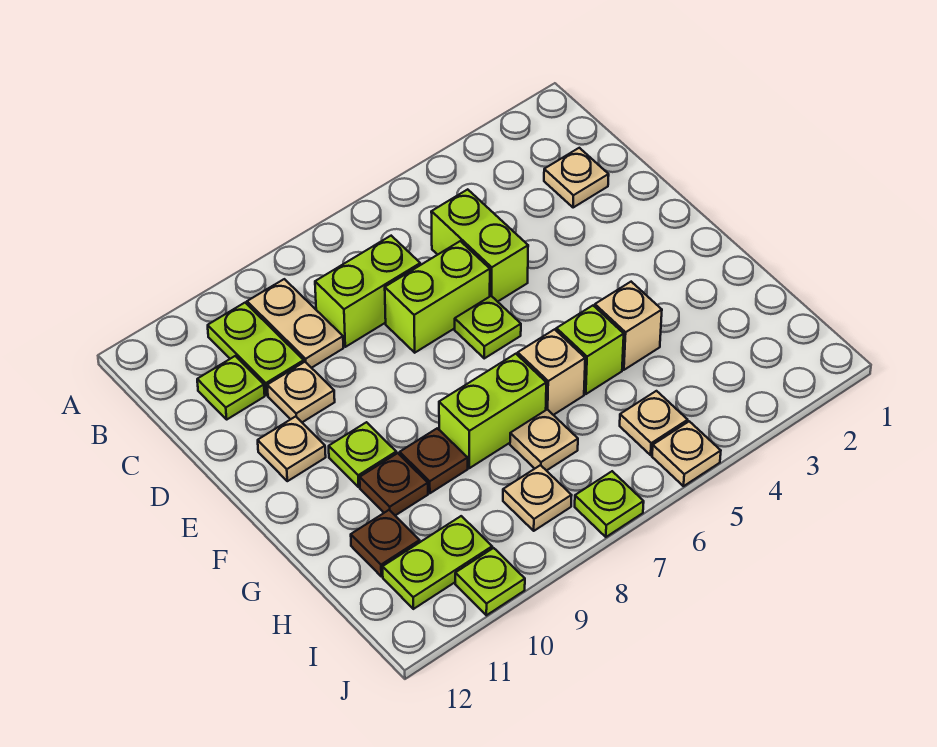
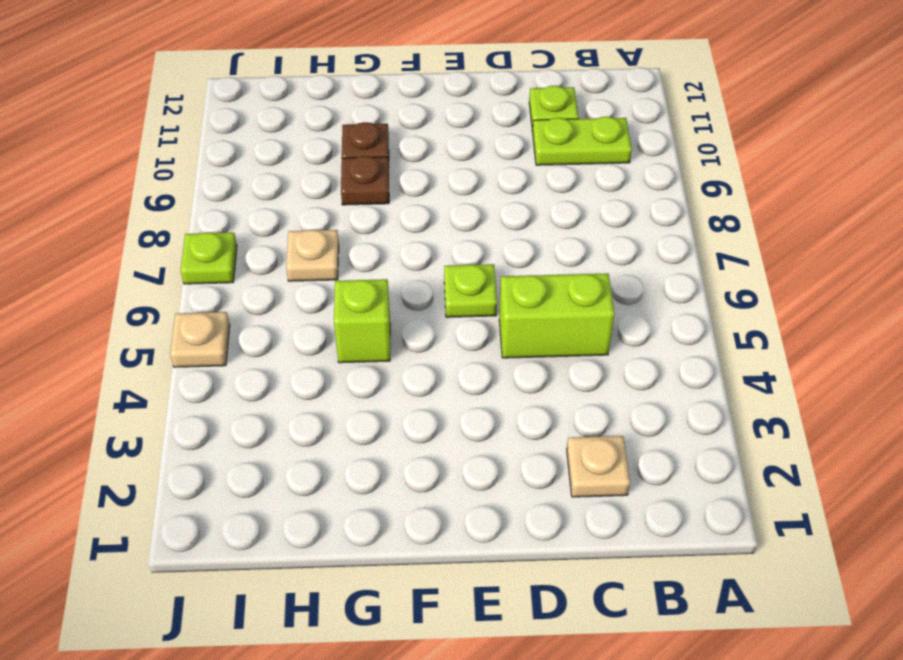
none -> tan plate B9:C9 level 1
none -> lime brick C7:C8 level 1
none -> lime brick D6:D7 level 1

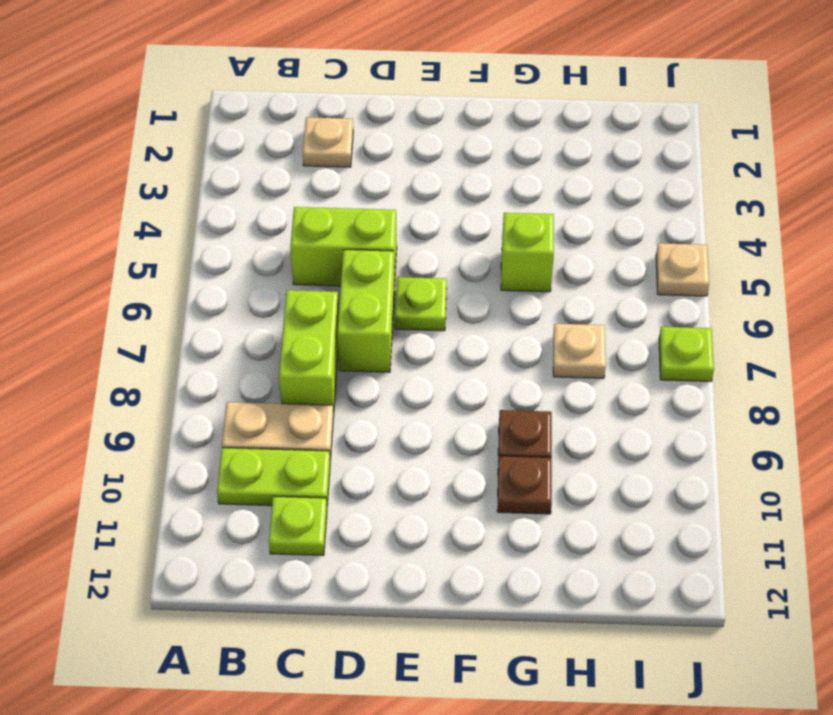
none -> tan plate D10 level 1
none -> tan plate E11 level 1
none -> lime plate F10 level 1

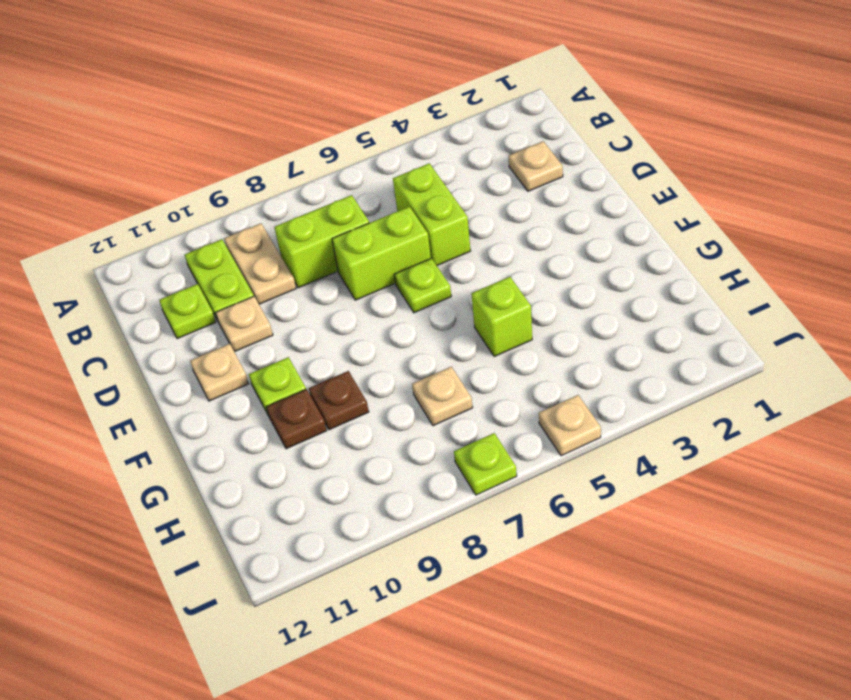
none -> tan brick G4 level 1
none -> tan brick G6 level 1
none -> lime brick G7:G8 level 1

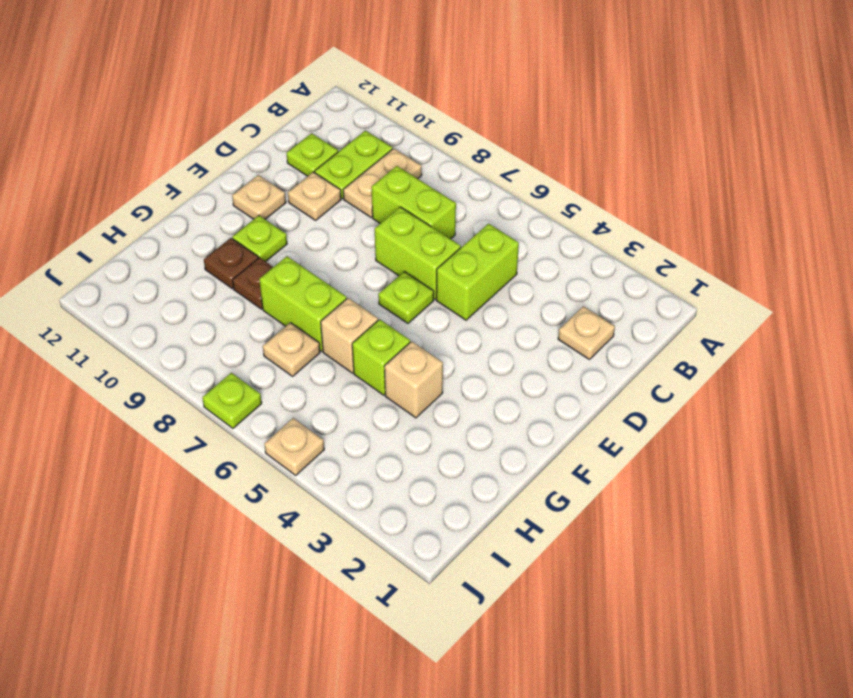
none -> brown plate H11 level 1
none -> tan plate I5 level 1
none -> tan plate I8 level 1

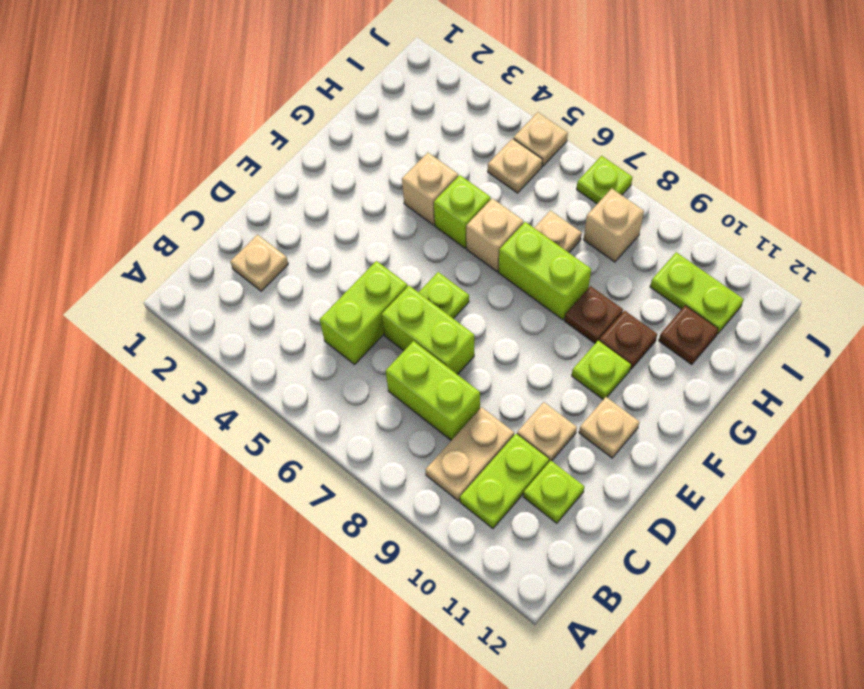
tan brick I8 level 1 -> tan plate I8 level 1
none -> lime plate J10 level 1

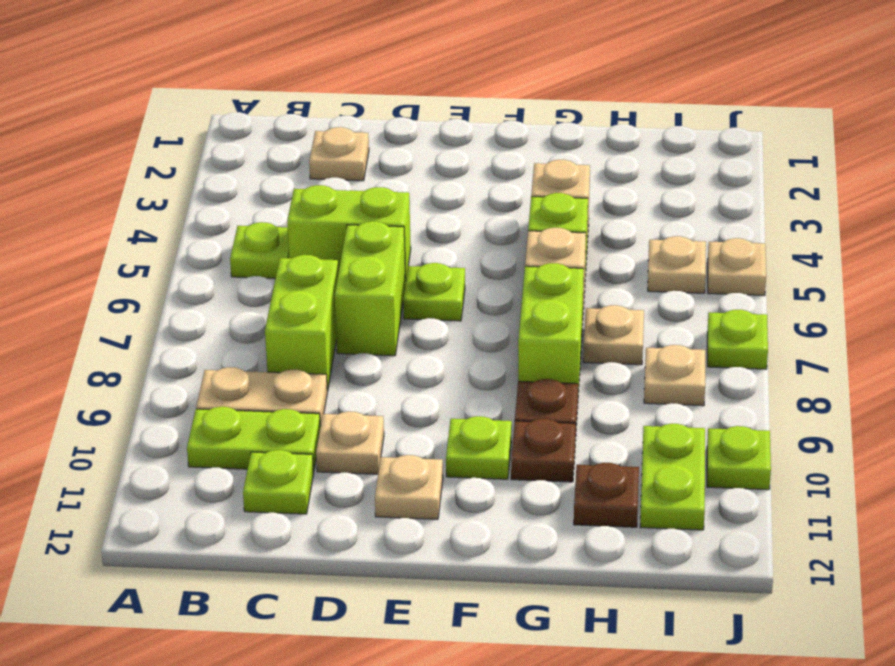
lime plate B5 level 1 -> none

